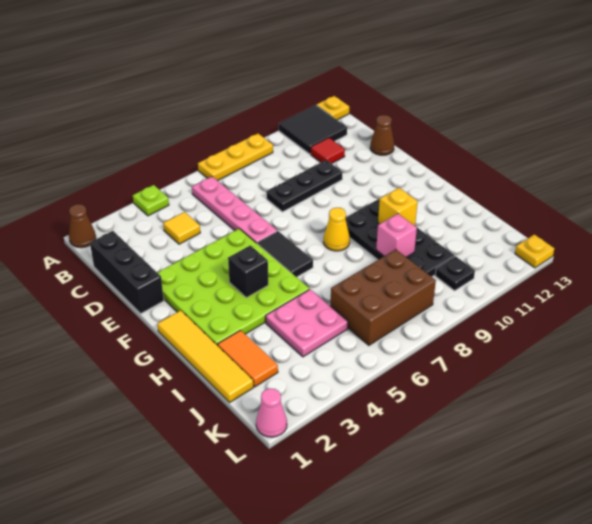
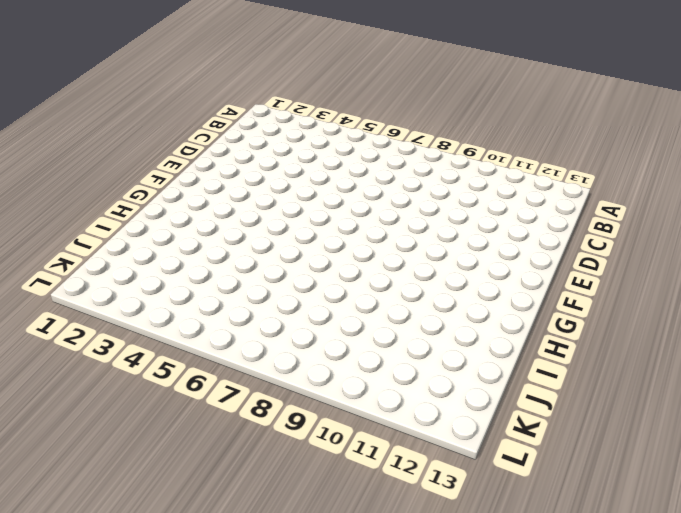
none -> brown cone A1 level 1
none -> lime plate A4 level 1
none -> yellow plate A7:A9 level 1

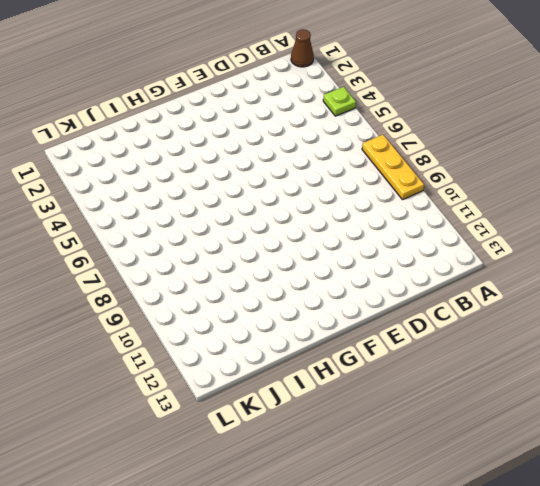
none -> black tile A11:B12 level 1
none -> yellow plate A13 level 1
none -> pink plate B6:E6 level 1

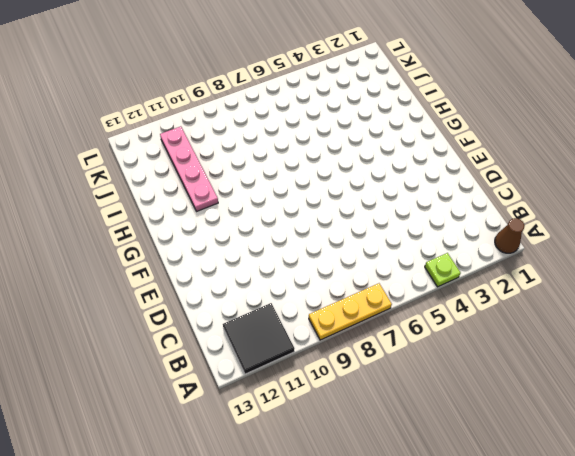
pink plate H11:K11 level 1 -> pink plate B6:E6 level 1
none -> yellow plate A13 level 1
none -> black brick C1:E1 level 1
none -> yellow tile C4 level 1

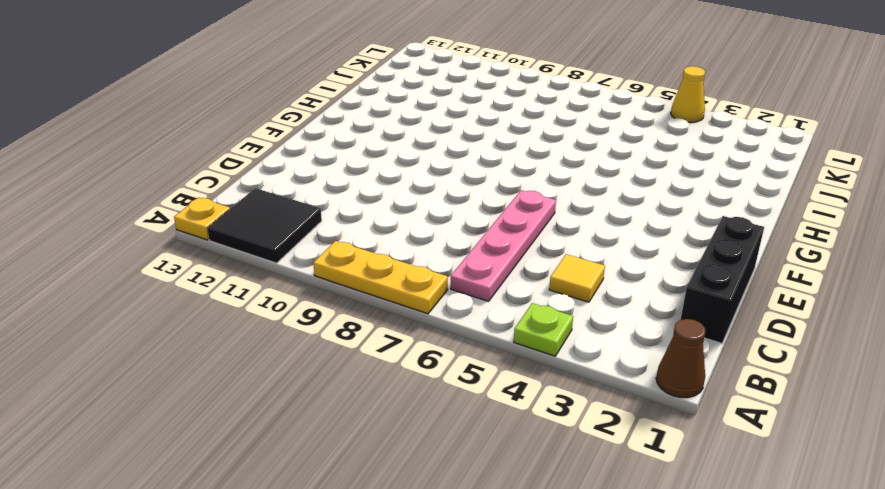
yellow cone L4 level 1 -> yellow cone G8 level 1
none -> red tile C11 level 1
none -> black plate D8:D10 level 1
none -> brown cone D13 level 1

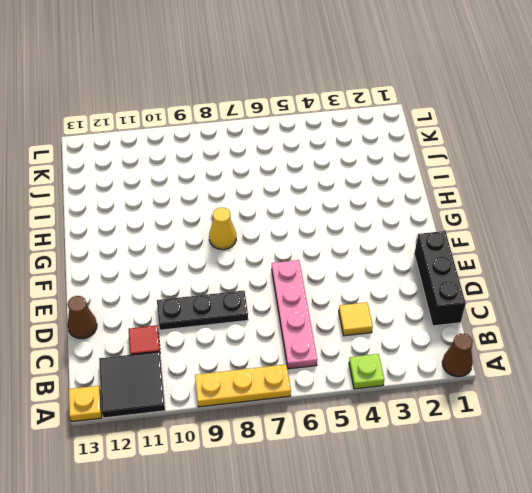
none -> lime plate E2:H5 level 1
none -> black tile F6:G6 level 1
none -> yellow tile G1:J1 level 1

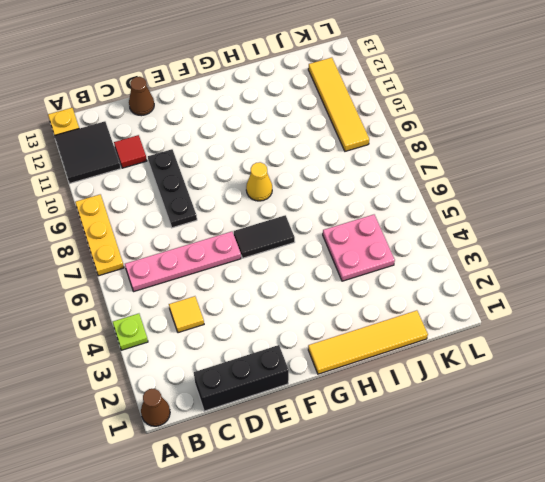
yellow tile K9:K12 level 1 -> black plate K10 level 1
none -> lime plate E2:H5 level 1
none -> black plate G9:J10 level 1
none -> orange tile I2:J2 level 1

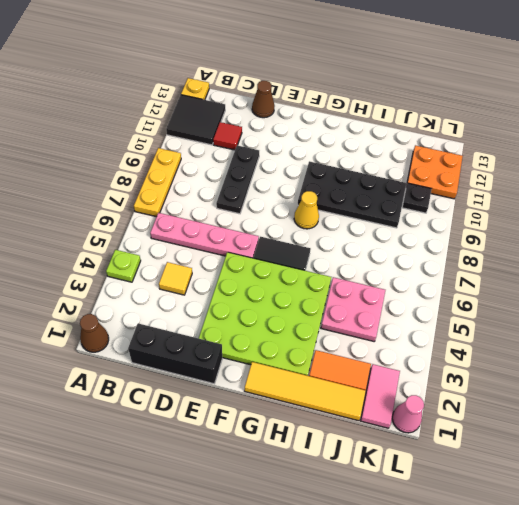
pink tile K1:K2 level 1 -> none
orange plate K11:L12 level 1 -> none
none -> brown brick J6:K8 level 1
none -> yellow plate L13 level 1
none -> black brick G4 level 2

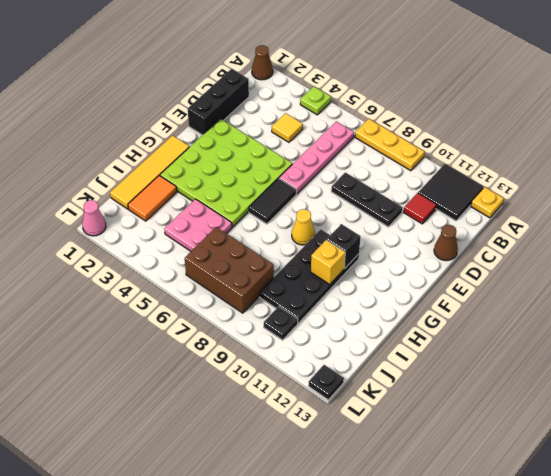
black brick G10 level 2 -> black brick G4 level 2
black plate L13 level 1 -> yellow plate L13 level 1
none -> pink brick I9 level 2

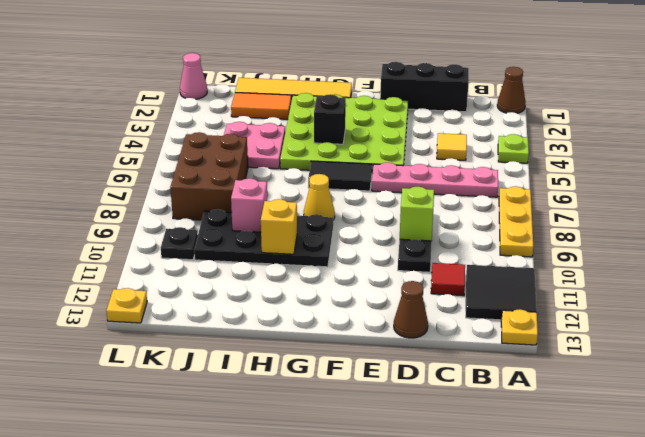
lime brick D9 level 2 -> none

